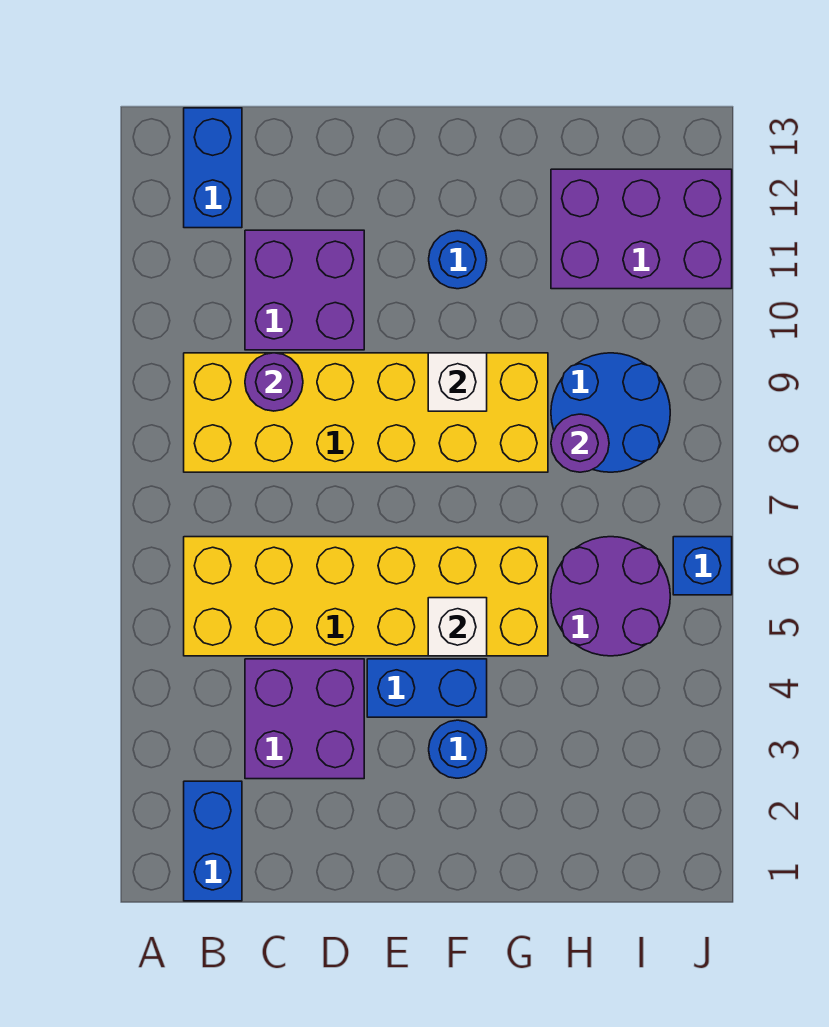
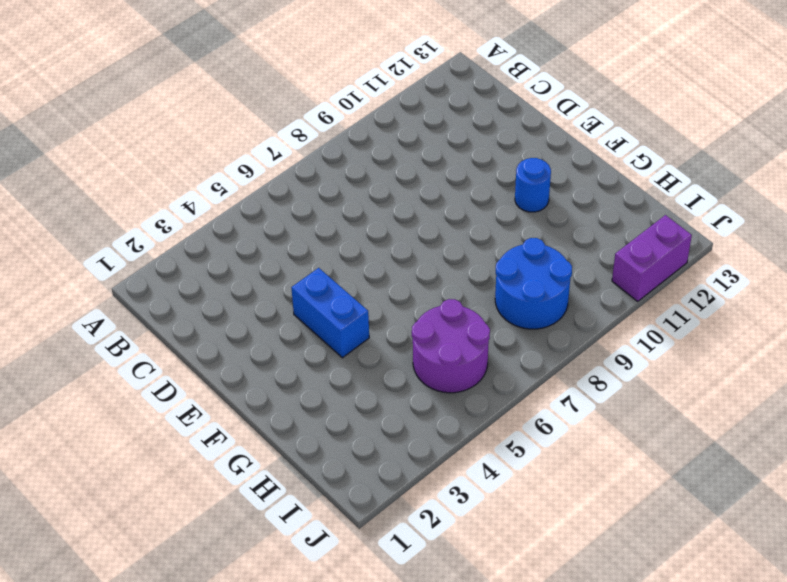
purple brick J11:J12 level 1 -> purple brick H11:J12 level 1
none -> blue brick B1:B2 level 1
none -> yellow brick B5:G6 level 1
none -> yellow brick B8:G9 level 1

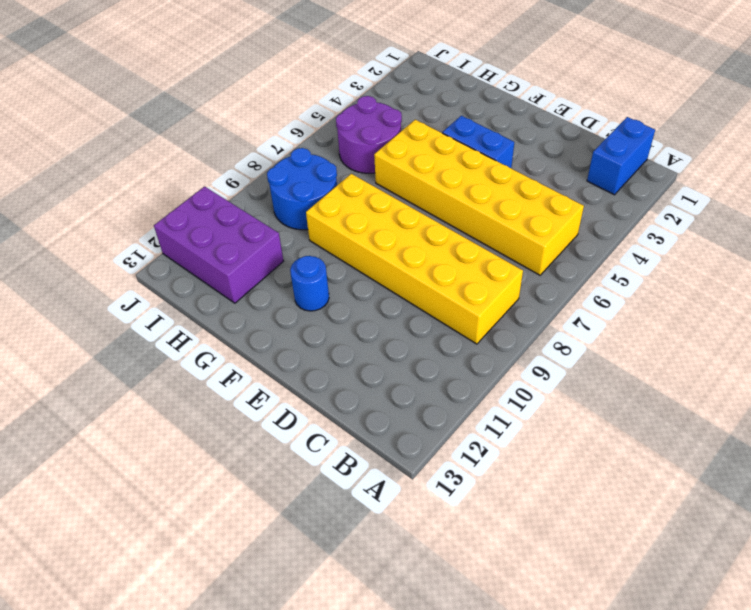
none -> blue brick B12:B13 level 1
none -> purple brick C3:D4 level 1
none -> purple brick C10:D11 level 1

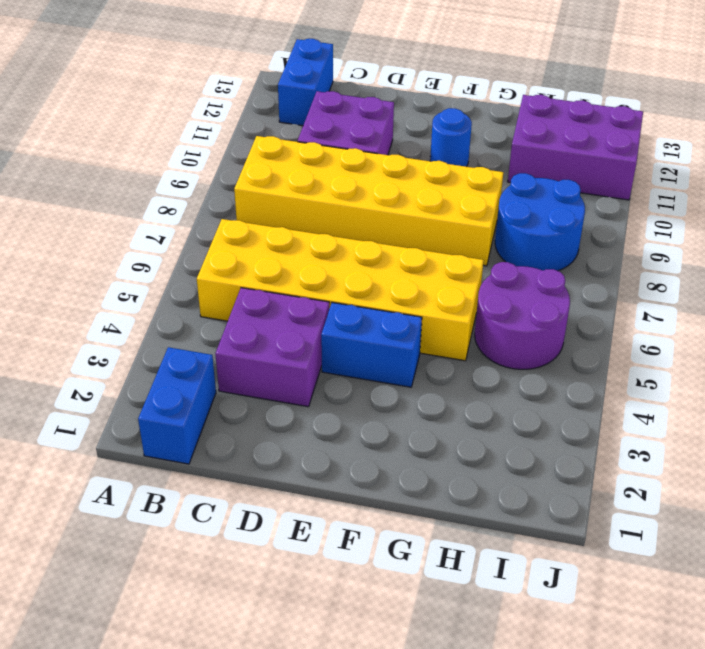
none -> blue round brick F3 level 1
none -> blue brick J6 level 1
none -> purple round brick C9 level 2

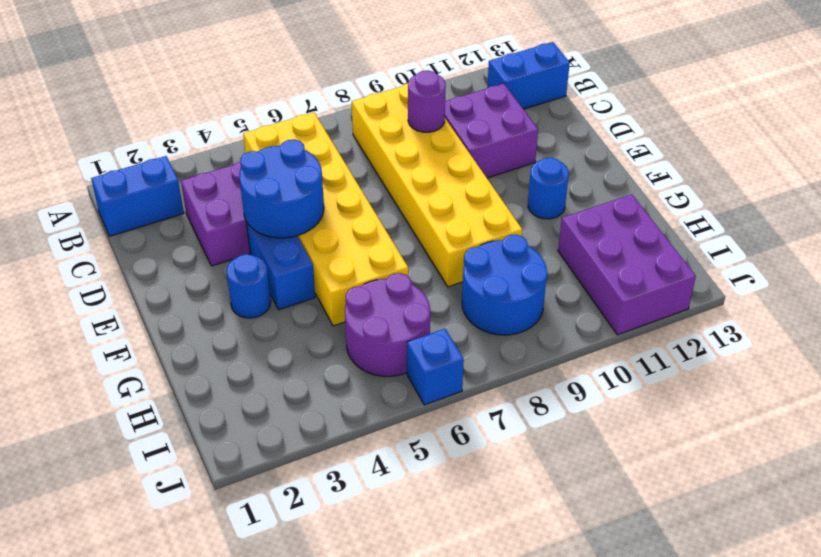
blue round brick D4:E5 level 2 -> none
none -> white brick F5 level 2
none -> white brick F9 level 2
none -> purple round brick H8 level 2

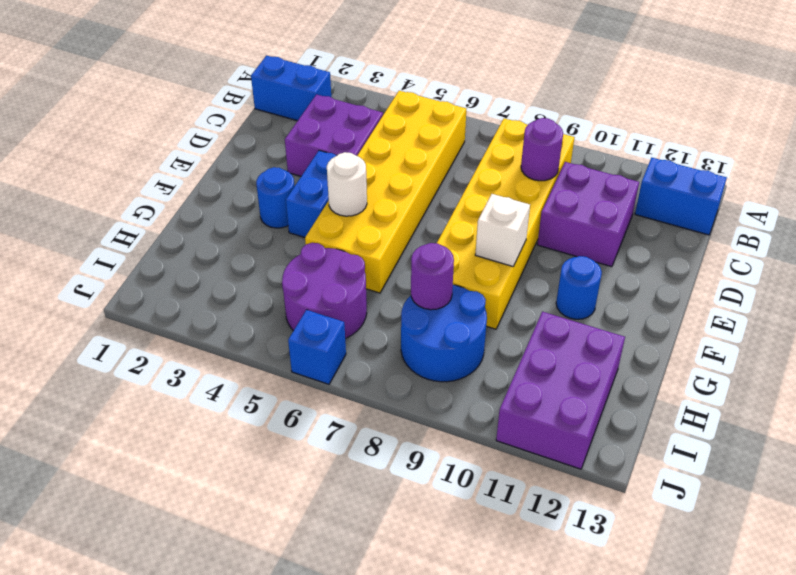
white round brick F5 level 2 -> white brick F5 level 2

